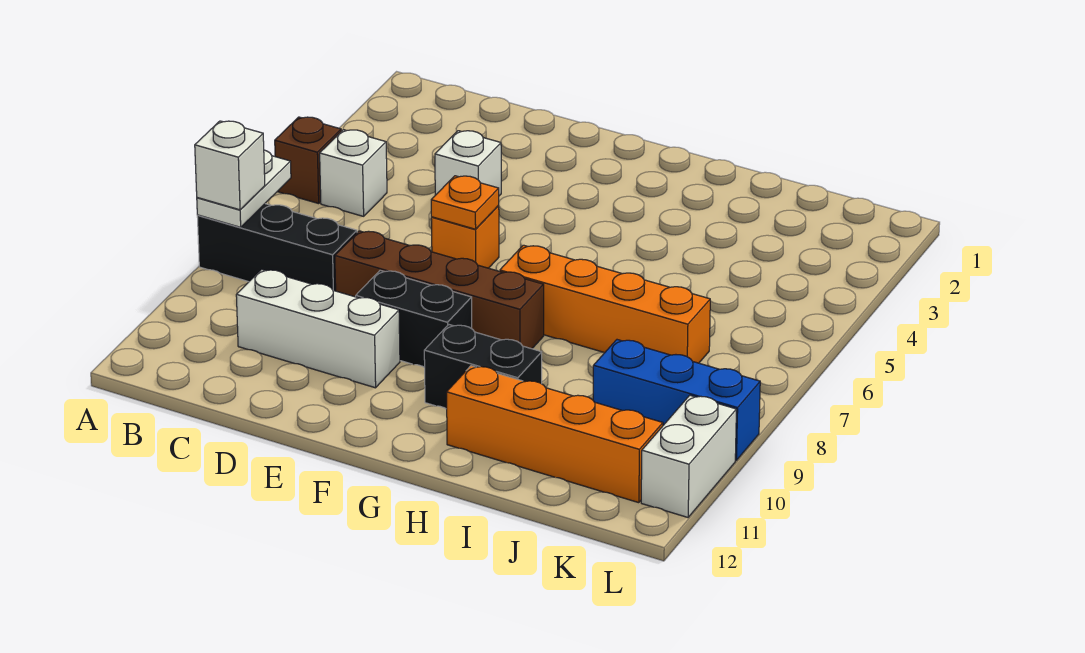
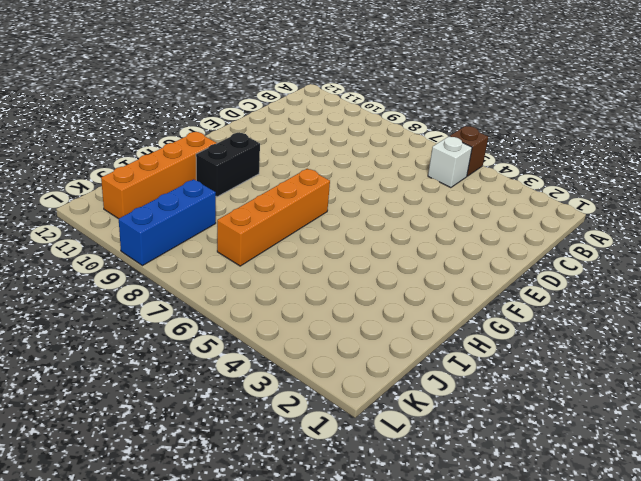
none -> black brick A8:C8 level 1
none -> white brick C10:E10 level 1
none -> white brick D4 level 1

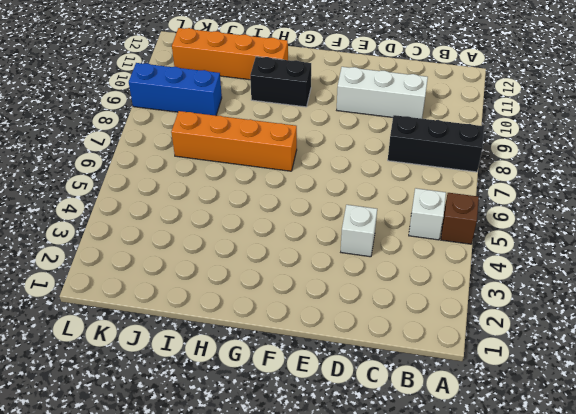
none -> brown brick D8:G8 level 1
none -> orange brick E6 level 1
none -> black brick E9:F9 level 1

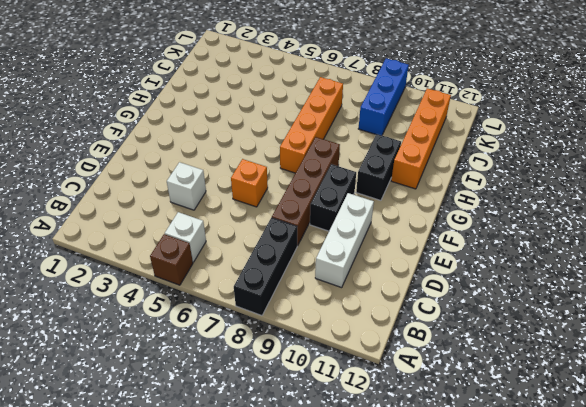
none -> white brick L10:L11 level 1
none -> white plate A7:A8 level 2
none -> orange plate E6 level 2

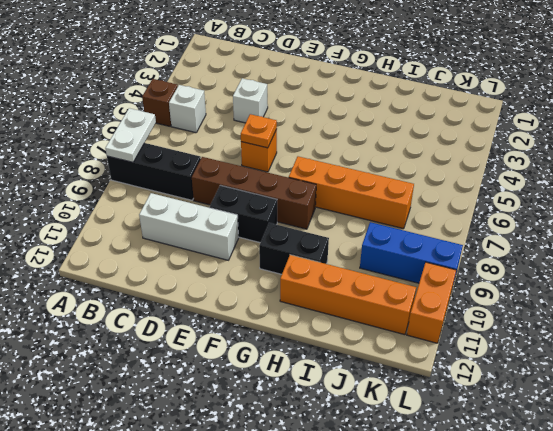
orange brick L10:L11 level 1 -> white brick L10:L11 level 1
none -> white brick A8 level 3

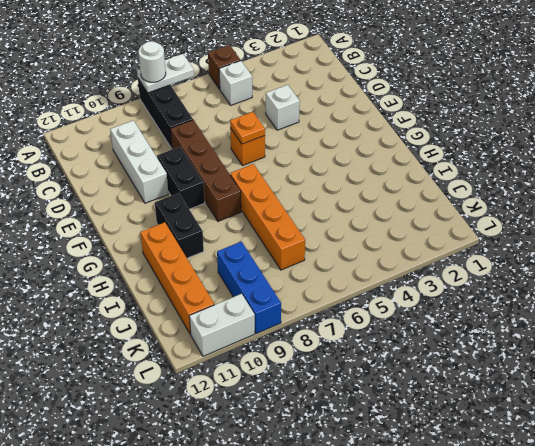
white round brick A8 level 3 -> white brick A8 level 3

